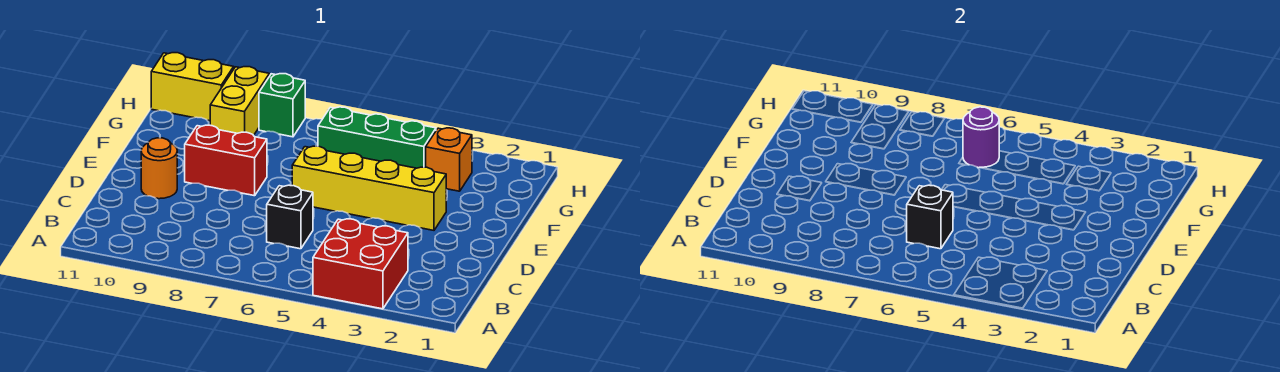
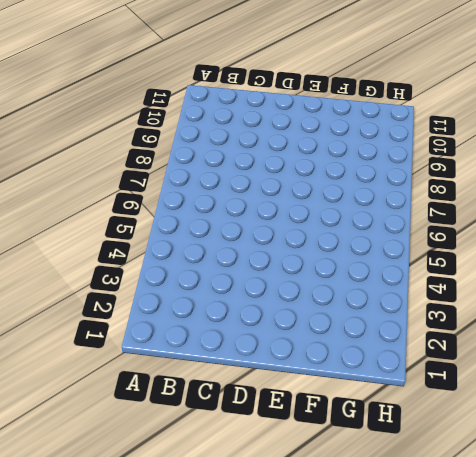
none -> red brick A3:B4 level 1
none -> black brick C6 level 1
none -> orange round brick D10 level 1

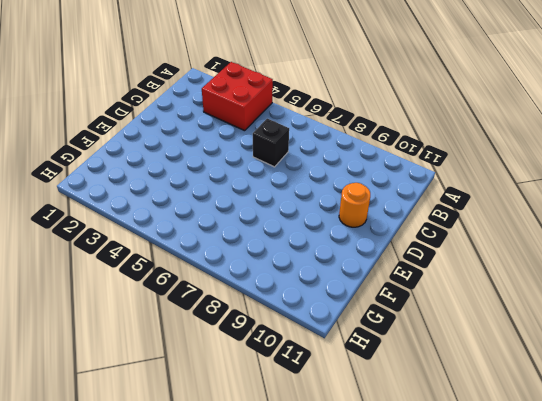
none -> yellow brick E3:E6 level 1
none -> red brick E8:E9 level 1
none -> orange brick G3 level 1

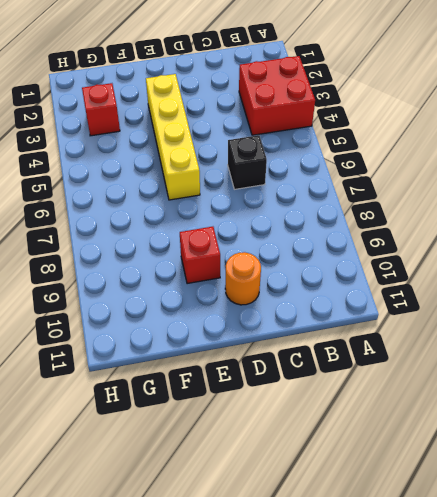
red brick E9 level 1 -> red brick E8:E9 level 1
red brick G3 level 1 -> orange brick G3 level 1
none -> green brick G4:G6 level 1
none -> yellow brick G9:H9 level 1
none -> green brick H8 level 1

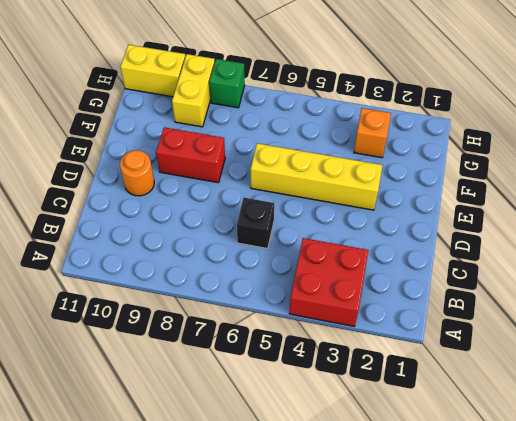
none -> green brick G4:G6 level 1
none -> black brick C6 level 2
none -> purple round brick G6 level 2

